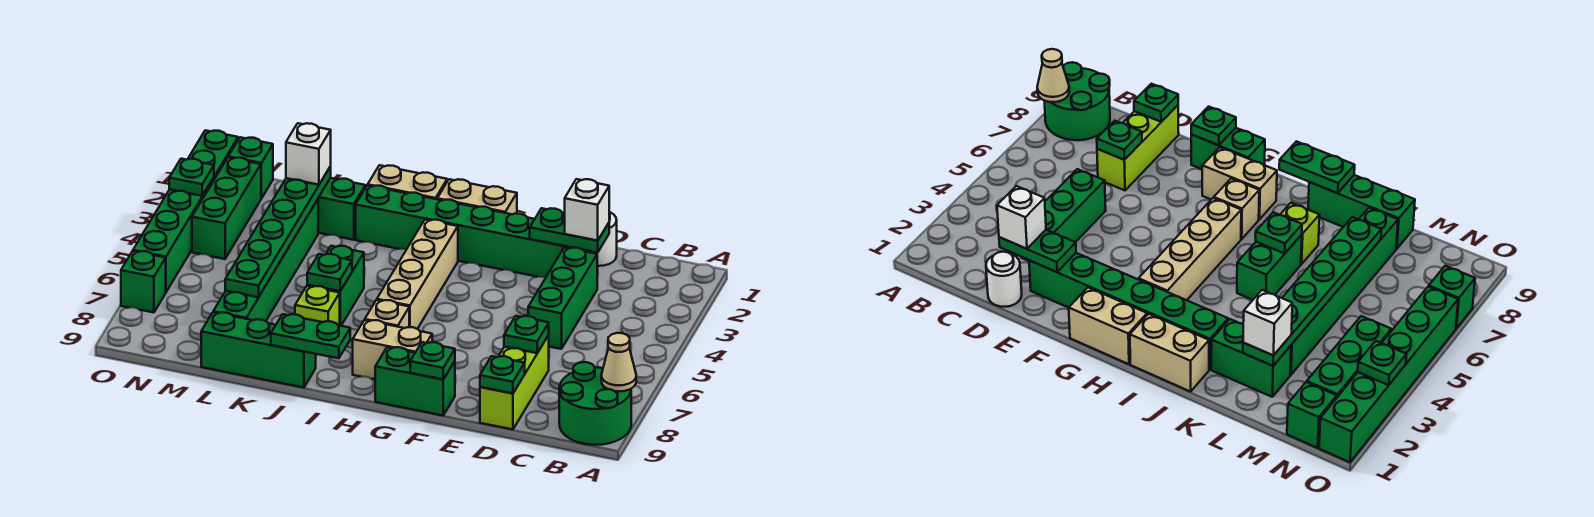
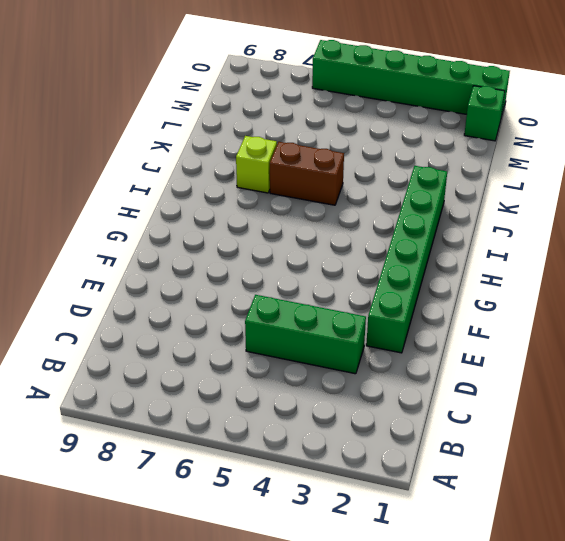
brown brick J5:J6 level 1 -> green brick J5:J6 level 1
none -> green round brick A8:B9 level 1
none -> white round brick D1 level 1
none -> lime brick D7:D9 level 1
none -> green brick F9:G9 level 1

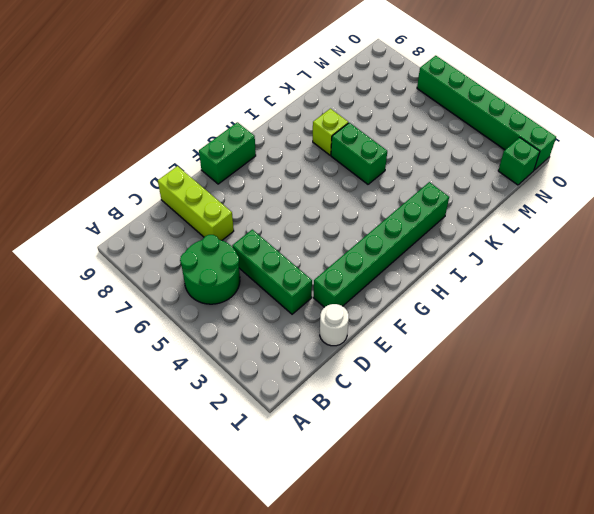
green round brick B5:C6 level 1 -> green round brick A8:B9 level 1
none -> tan brick G1:H1 level 1
none -> tan brick G8:H8 level 1
none -> tan brick H3:H6 level 1
none -> tan brick H7 level 1

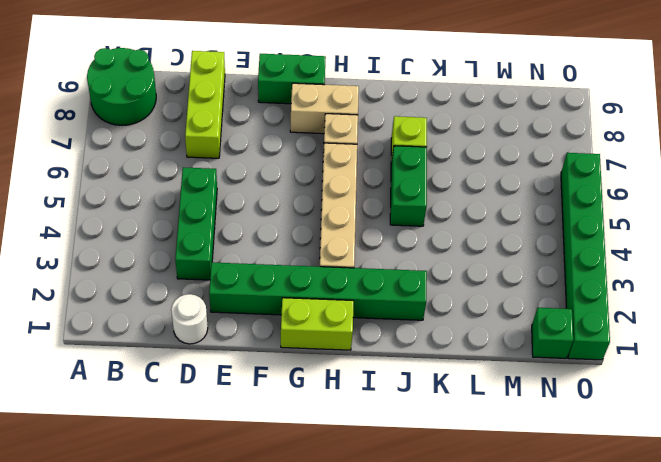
lime brick G1:H1 level 1 -> tan brick G1:H1 level 1
none -> tan brick I1:J1 level 1
none -> green brick J9:L9 level 1
none -> green brick K2:L2 level 1
none -> green brick L3:L8 level 1

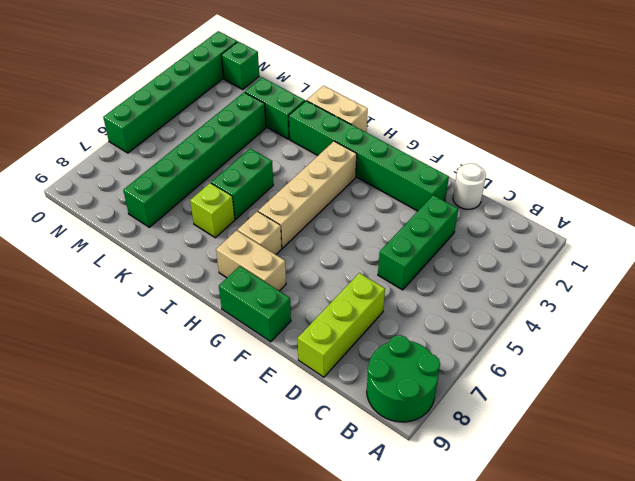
none -> tan brick G1:H1 level 1
none -> green brick J9:L9 level 1
none -> green brick N2:N4 level 1
none -> green brick O7 level 1

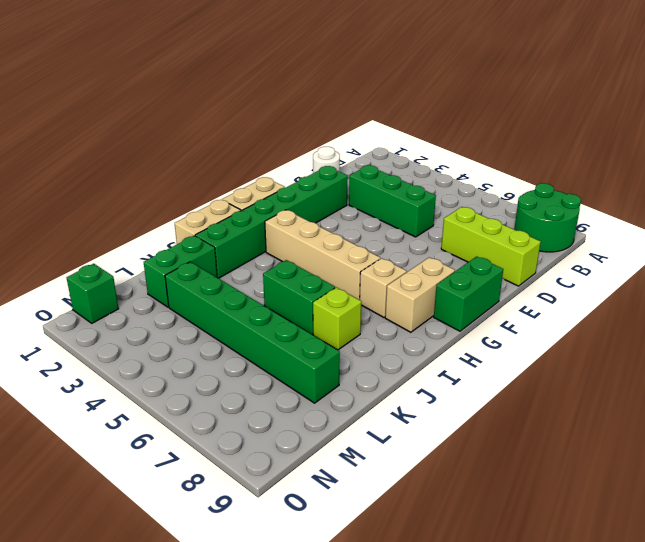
none -> green brick J9:L9 level 1
none -> green brick N2:N4 level 1
none -> green brick O1:O6 level 1
none -> green brick O7 level 1

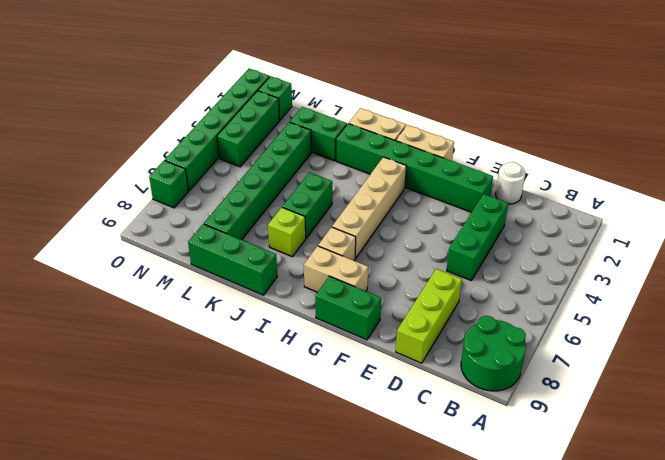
none -> tan cone A8 level 2
none -> green plate D2:E2 level 2
none -> green plate D7 level 2
none -> green plate D9 level 2

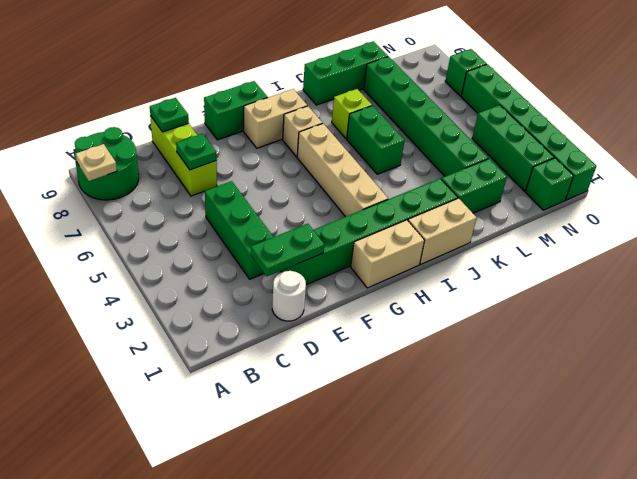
tan plate A8 level 2 -> tan cone A8 level 2
none -> green plate F9 level 2
none -> green plate I9:J9 level 2
none -> green plate J6 level 2
none -> green plate L2:L7 level 2

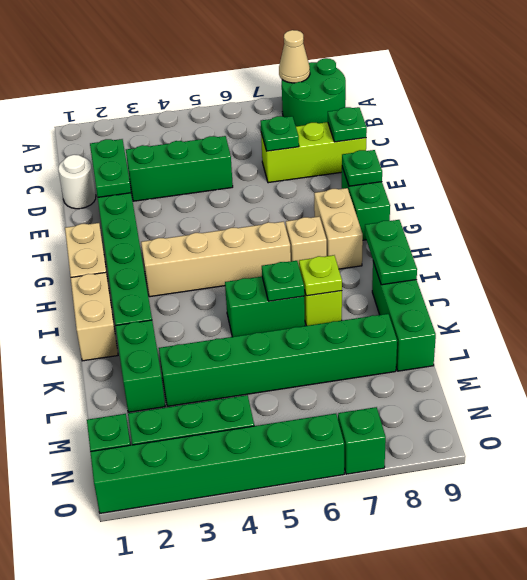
lime plate J7 level 2 -> none
none -> green plate L2:L7 level 2
none -> green plate O3 level 2
none -> white brick D2 level 3
none -> white brick L2 level 3

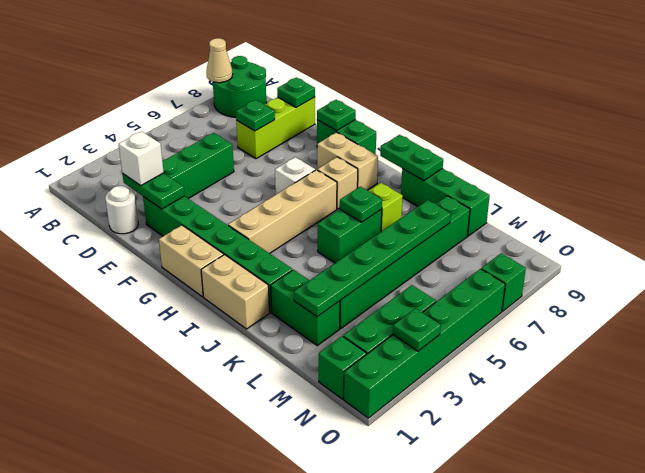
white brick G6 level 1 -> white brick L2 level 3

